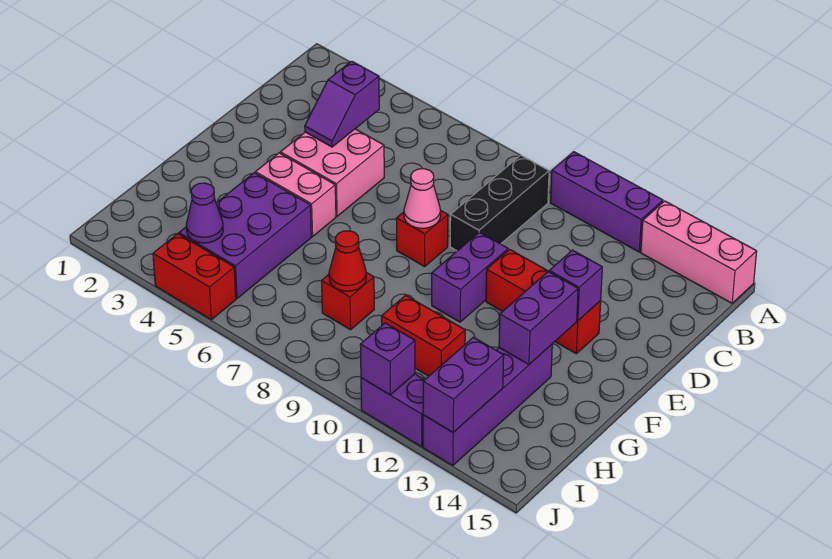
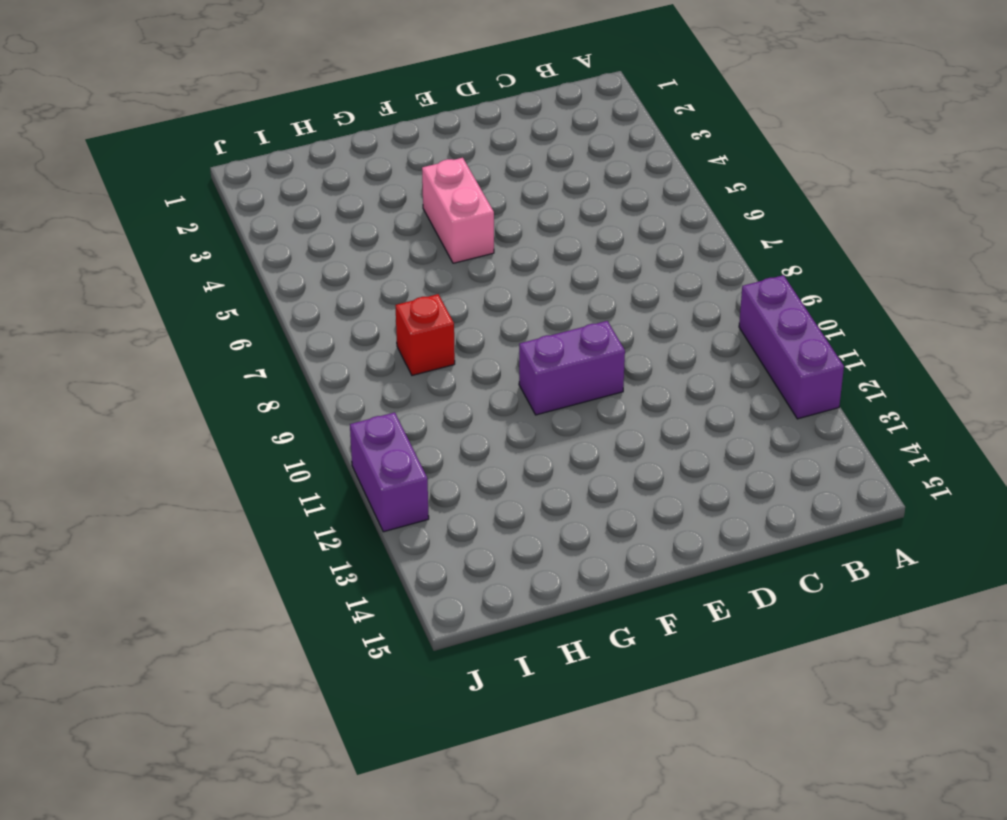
none -> pink brick A13:A15 level 1
none -> black brick B9:D9 level 1
none -> pink brick D4:E5 level 1

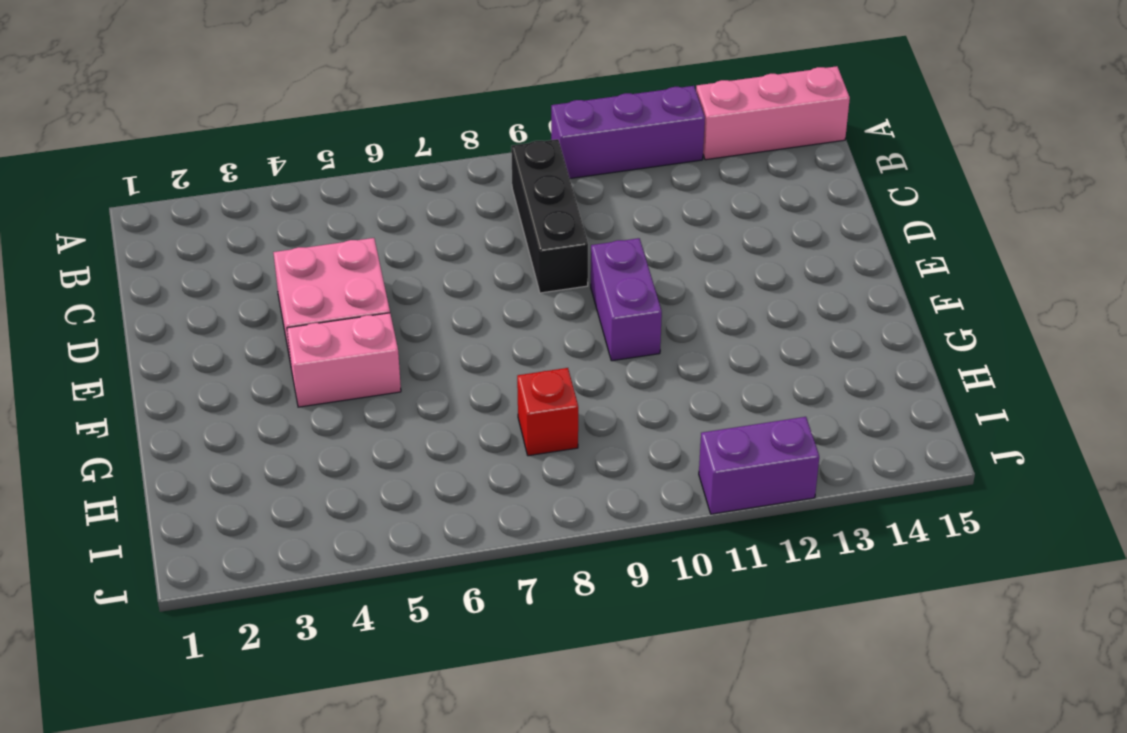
none -> red brick E8 level 1
none -> red brick E11:E13 level 1
none -> purple brick G4:I5 level 1

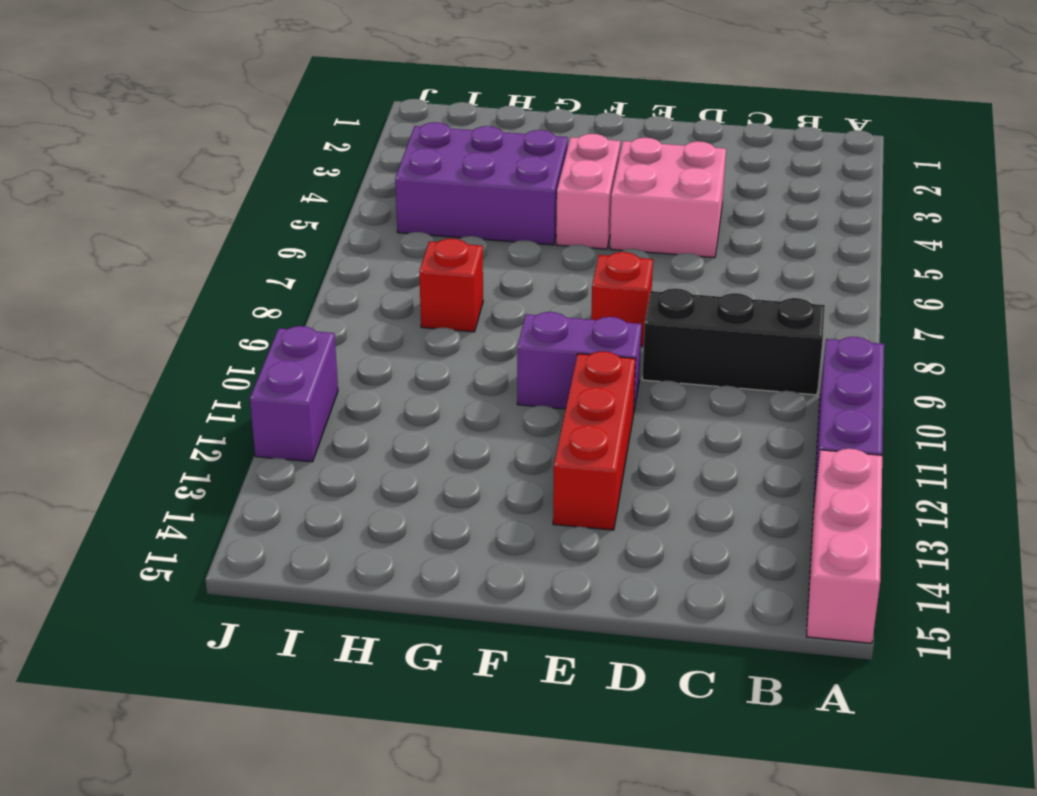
none -> purple brick G13:J13 level 1
none -> red brick H10:H11 level 1
none -> red brick J4:J5 level 1

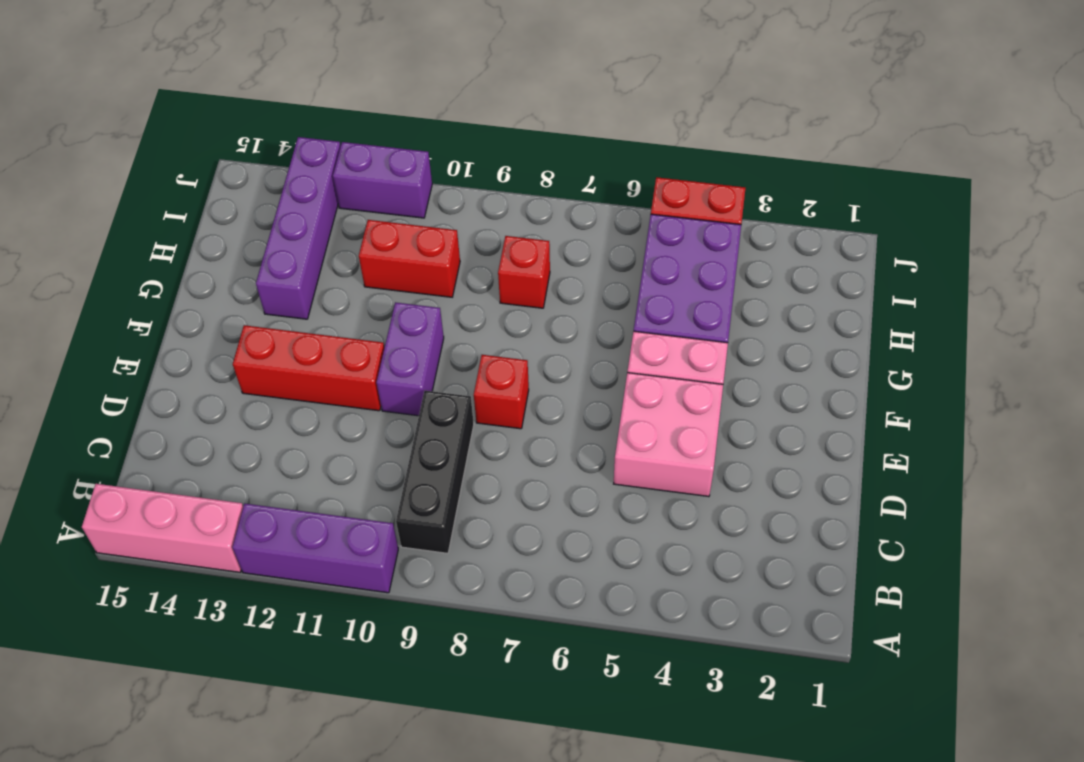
none -> purple slope C4:D4 level 2 top C
none -> pink cone E8 level 2
none -> purple brick E13 level 2

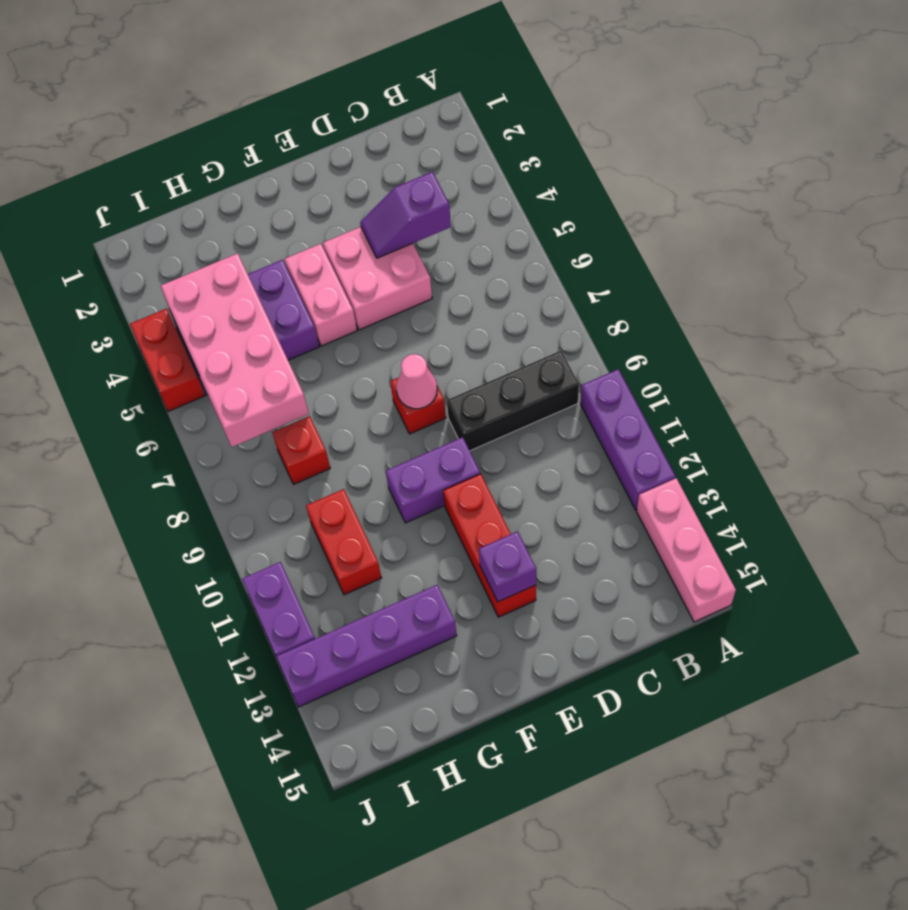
pink brick H4:I7 level 2 -> purple cone I4 level 2
none -> purple brick F13:G13 level 2
none -> red cone H8 level 2
none -> purple brick I13:J13 level 2

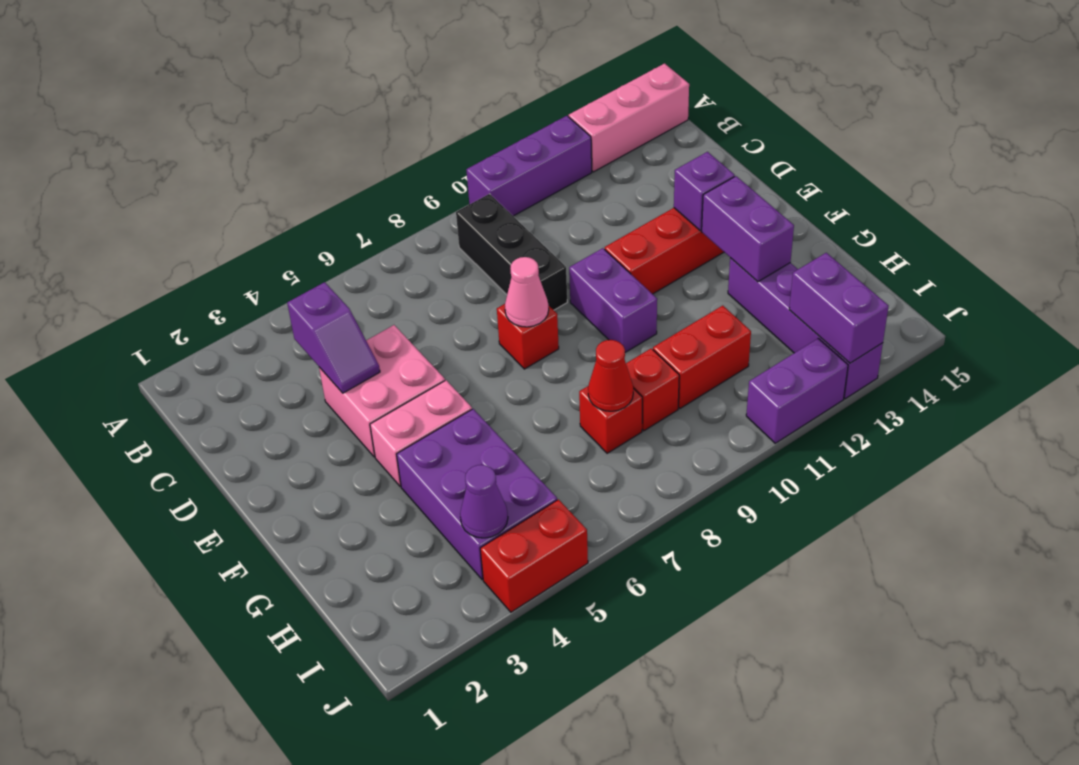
red brick H9 level 1 -> none
none -> purple brick J11 level 2

